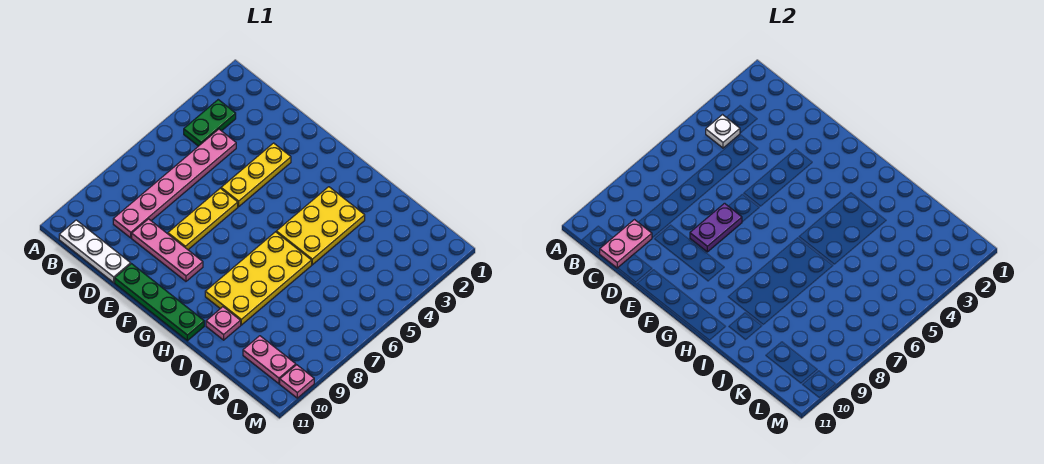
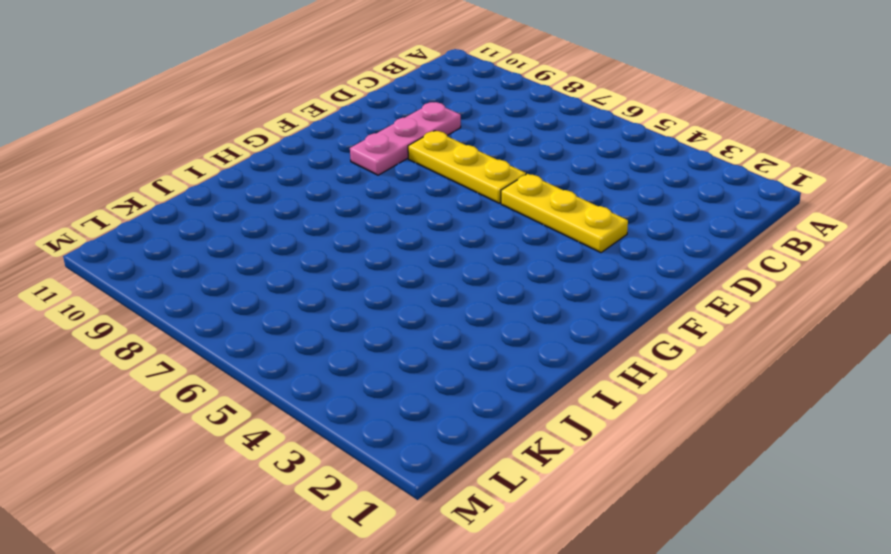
none -> green plate B3:B4 level 1
none -> white plate B11:D11 level 1
none -> pink plate C4:C9 level 1

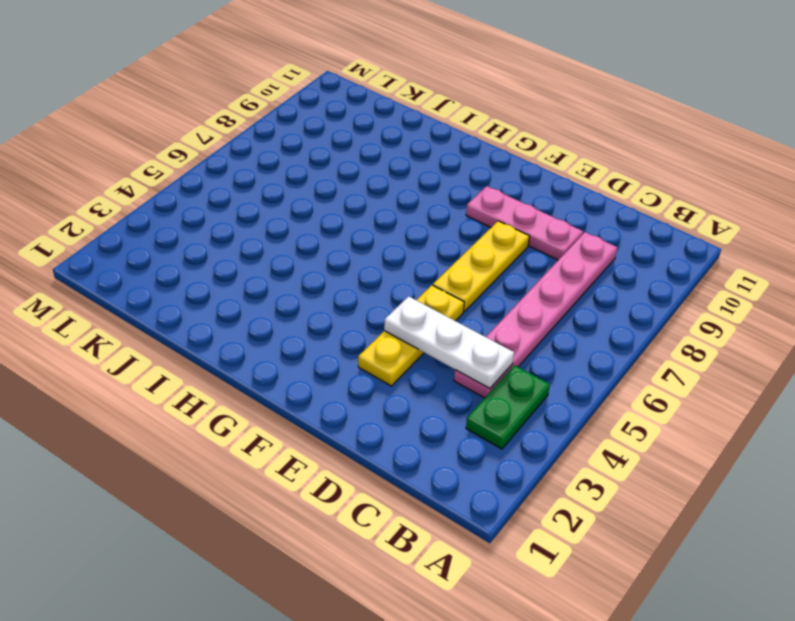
white plate C4:E4 level 2 -> white plate B11:D11 level 1
none -> green plate E11:H11 level 1
none -> yellow plate H3:I5 level 1
none -> yellow plate H6:I9 level 1

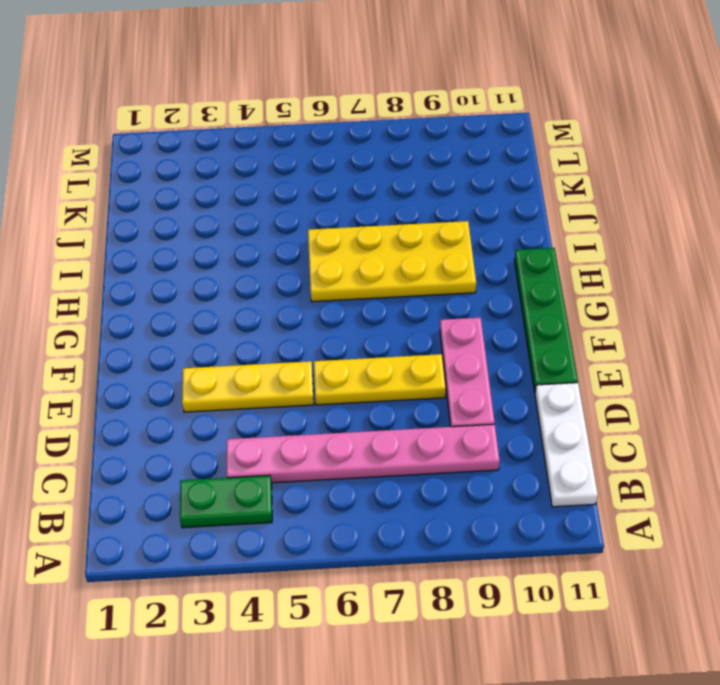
none -> yellow plate H3:I5 level 1
none -> pink plate I10 level 1
none -> pink plate K10:L10 level 1

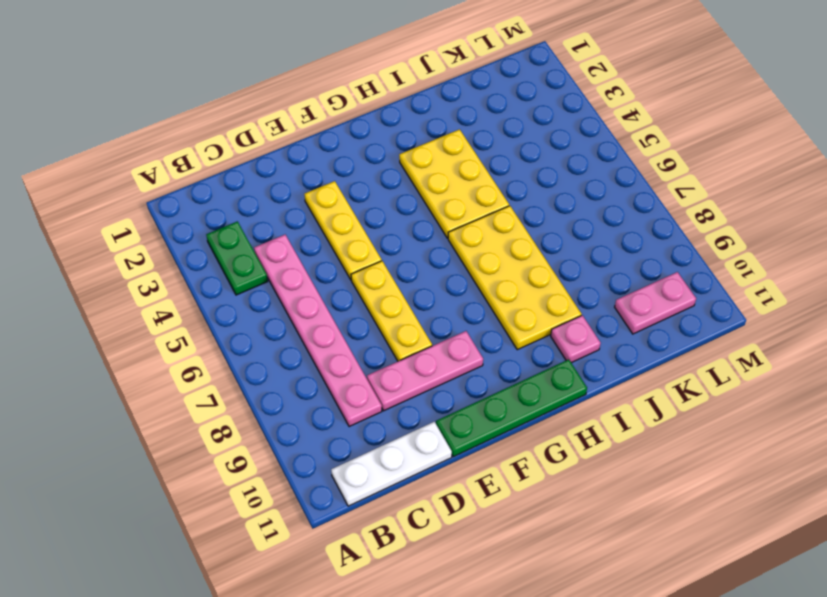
none -> pink plate M10 level 1
none -> white plate B4 level 2
none -> pink plate C10:C11 level 2

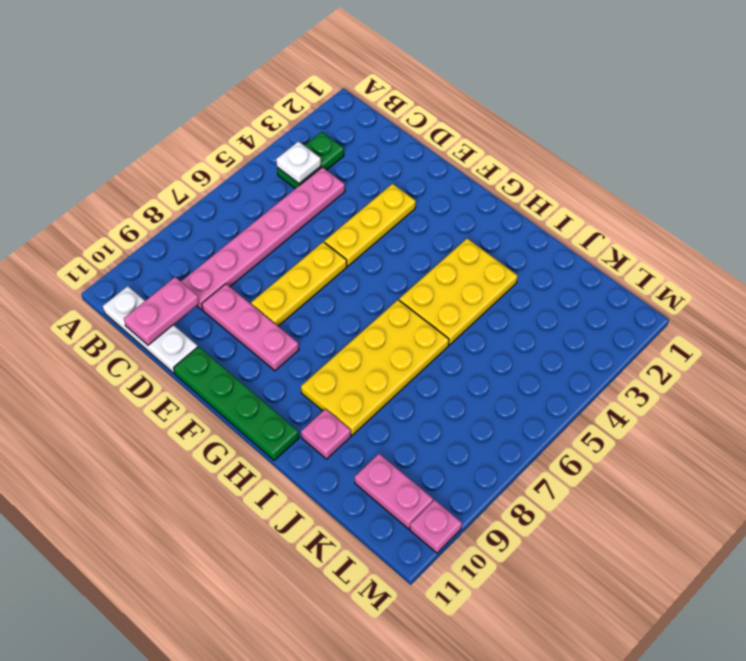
none -> purple plate E7:E8 level 2

